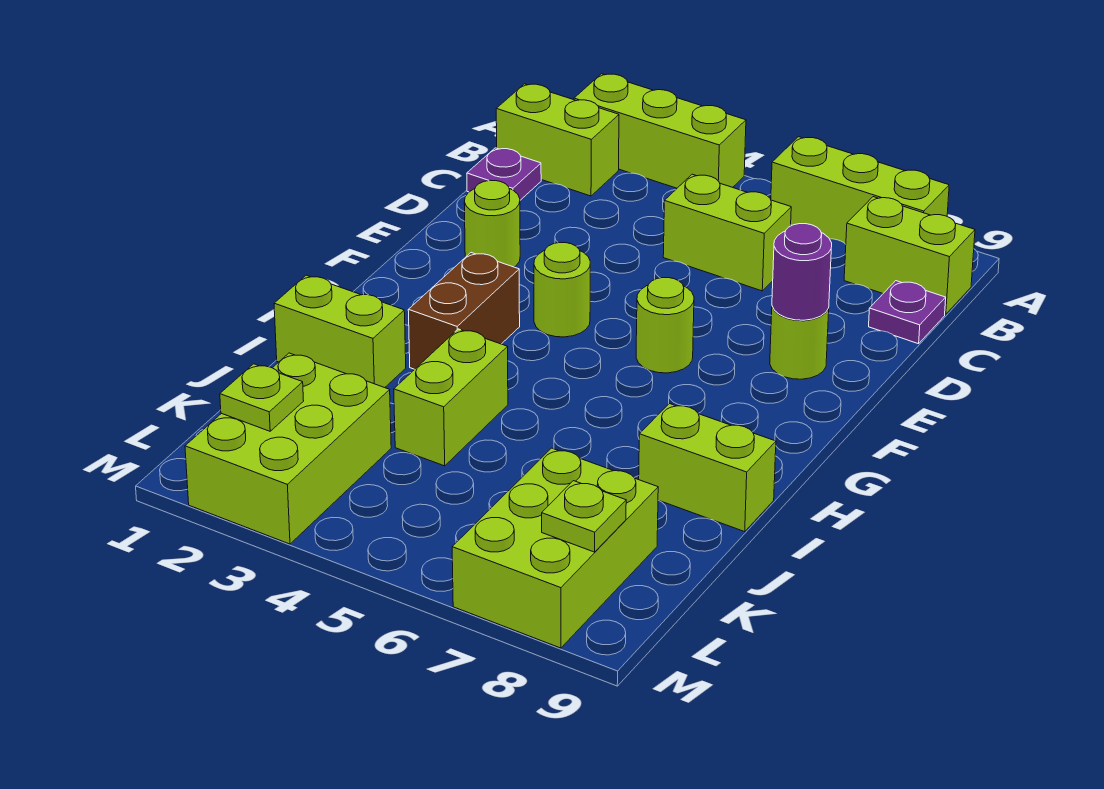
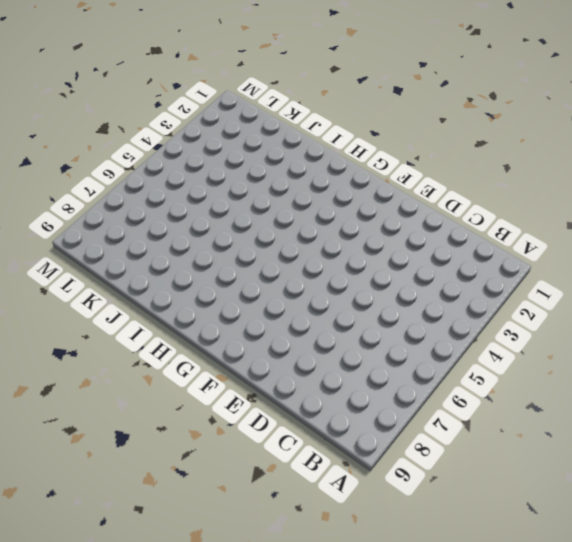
none -> lime brick A2:A4 level 1
none -> lime brick A6:A8 level 1
none -> lime brick B1:B2 level 1

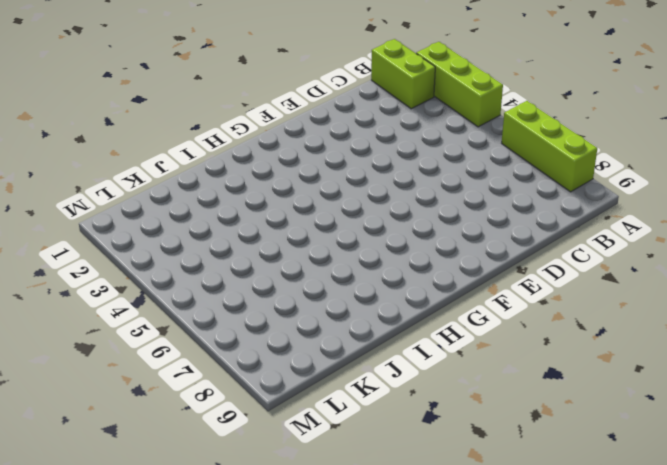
none -> lime brick B8:B9 level 1
none -> purple plate C1 level 1
none -> lime brick C5:C6 level 1

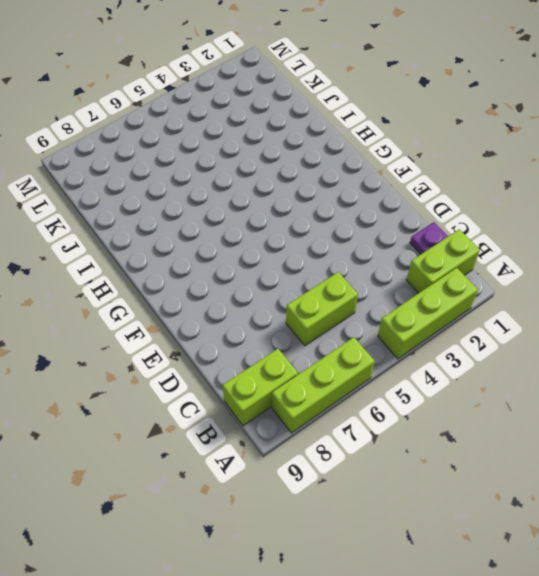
none -> purple plate C9 level 1
none -> lime round brick E2 level 1
none -> lime round brick E8 level 1

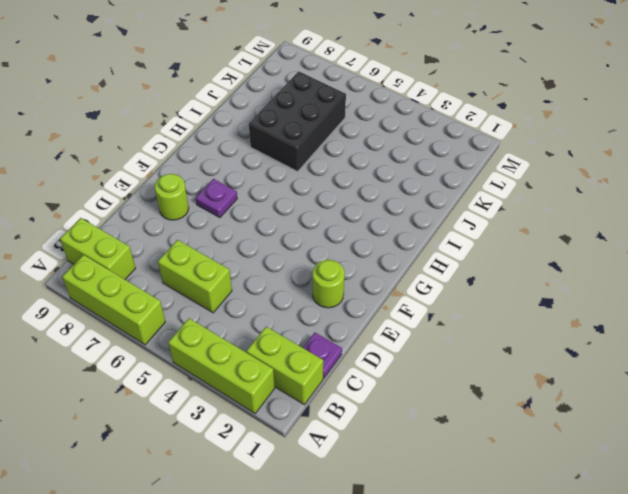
purple plate F7 level 1 -> purple plate C9 level 1
black brick I6:K7 level 1 -> lime brick K7:M8 level 1
none -> lime round brick F4 level 1
none -> lime round brick F6 level 1
none -> brown brick G3:H3 level 1

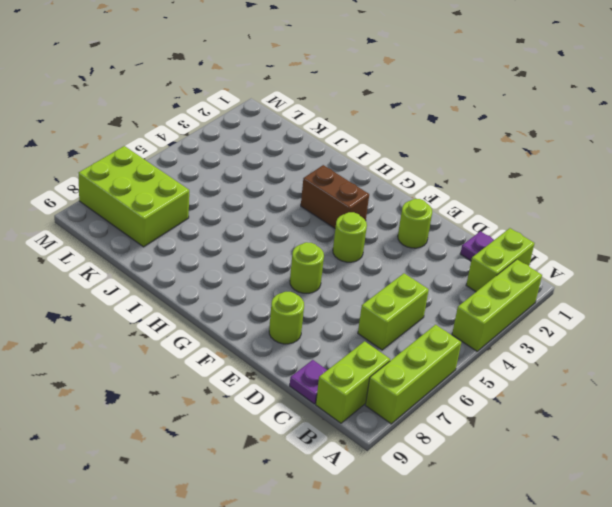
none -> lime brick I1:I2 level 1
none -> lime brick I4:J4 level 1
none -> lime brick I8:I9 level 1

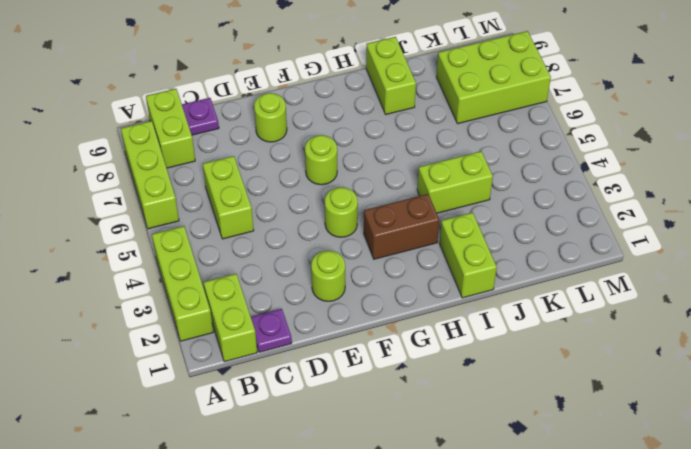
none -> lime brick K2:M3 level 1
none -> purple round brick E8 level 2
none -> lime plate L2 level 2

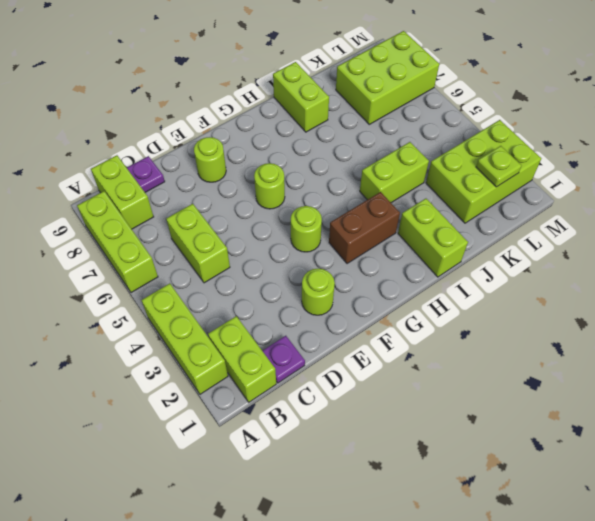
none -> purple round brick E8 level 2
none -> lime plate L8 level 2

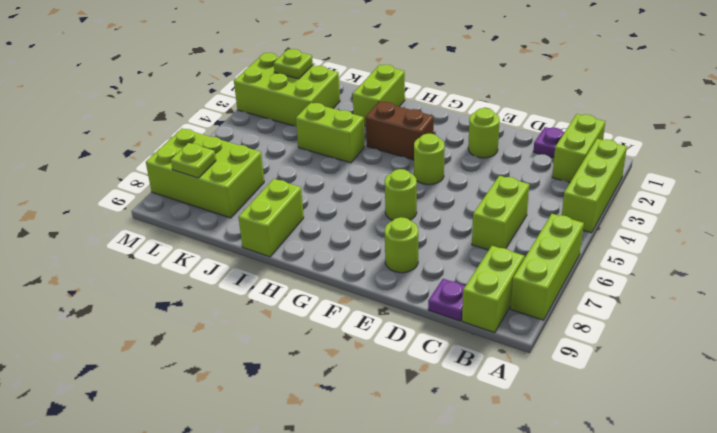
none -> purple round brick E8 level 2

